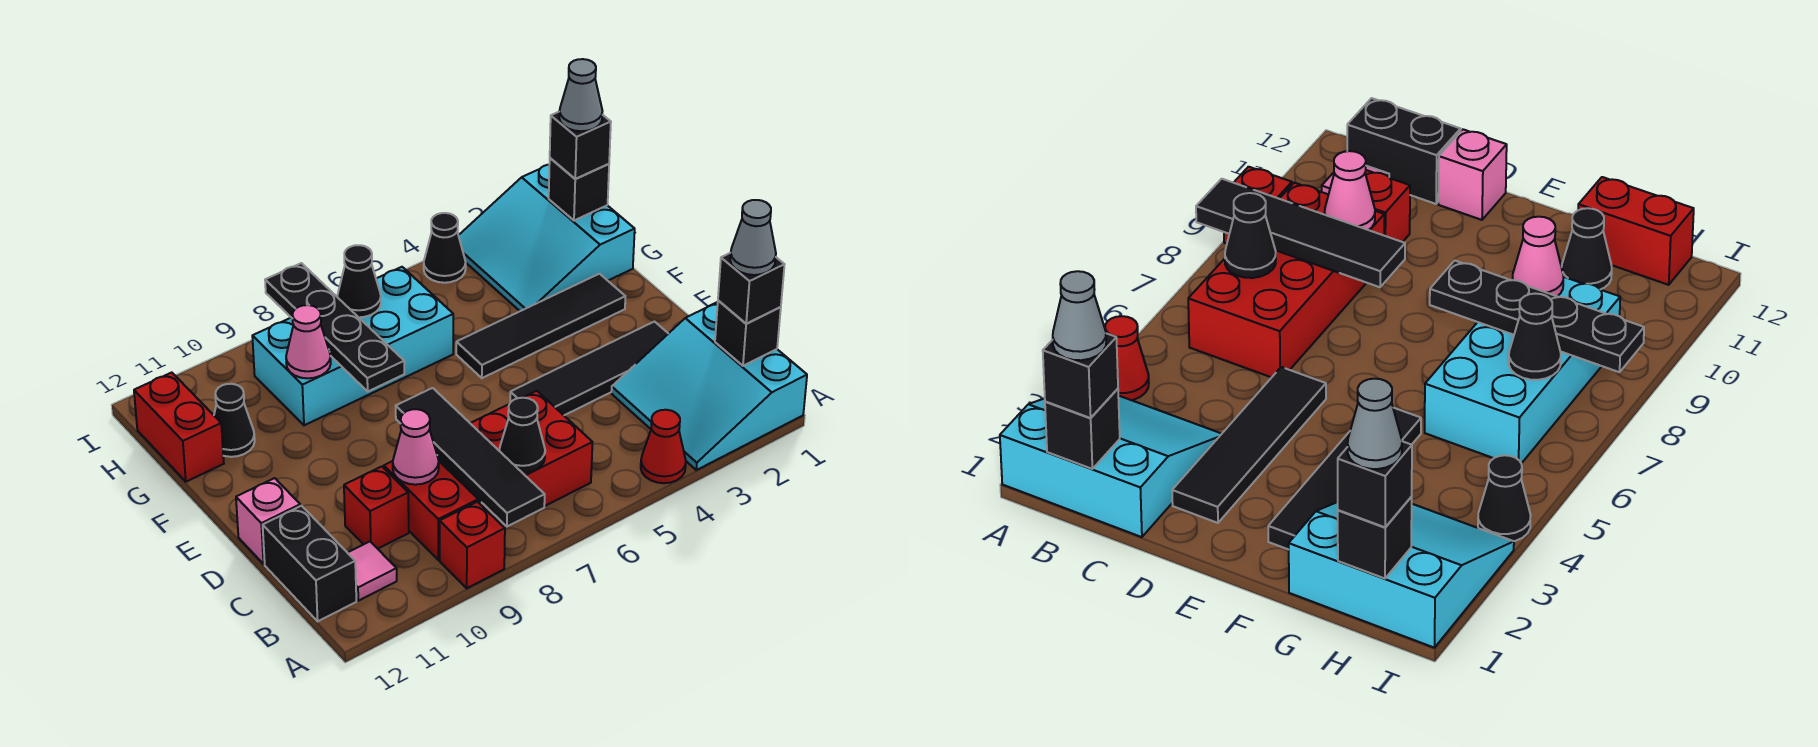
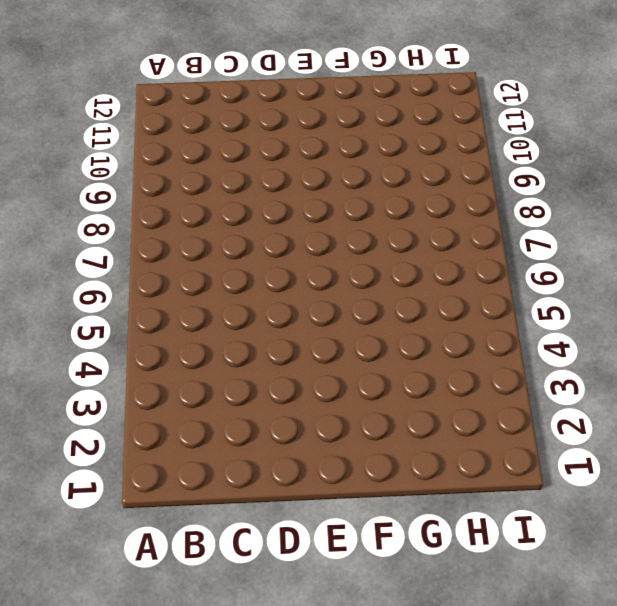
none -> cyan slope A1:C3 level 1 top 1
none -> red cone A4 level 1
none -> red brick A9 level 1

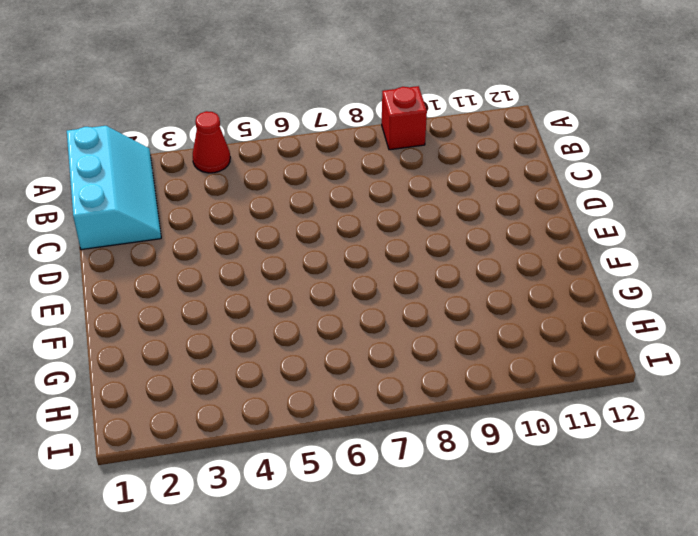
cyan slope A1:C2 level 1 top 1 -> cyan slope A1:C3 level 1 top 1
none -> red brick B6:C9 level 1
none -> pink tile B11 level 1
none -> black brick B12:C12 level 1

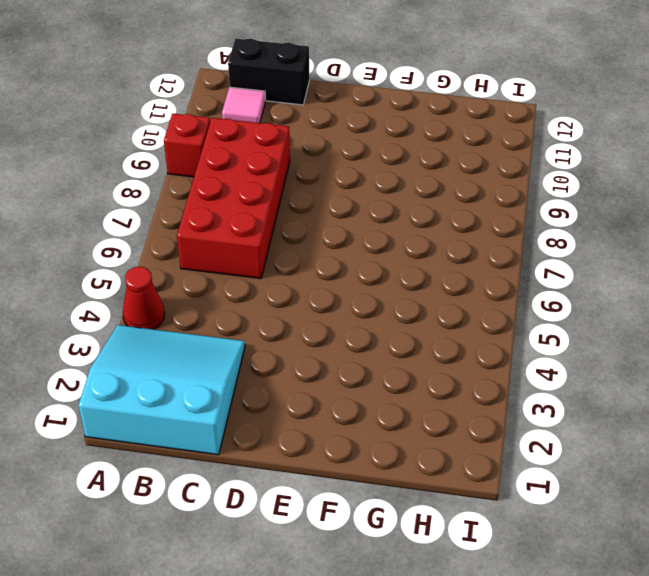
none -> red brick C10 level 1
none -> black tile D2:D5 level 1
none -> pink brick D12 level 1

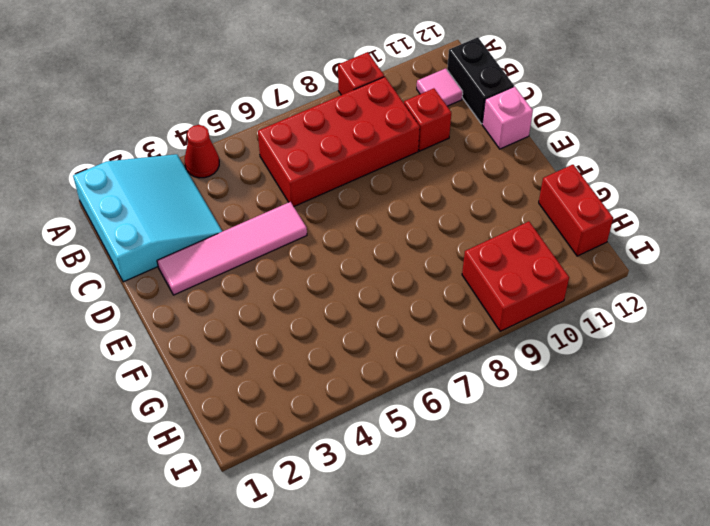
pink tile D2:D5 level 1 -> black tile D2:D5 level 1
red brick H9:I10 level 1 -> cyan brick G6:H9 level 1
none -> black tile F2:F5 level 1
none -> cyan slope G1:I3 level 1 top 1
none -> black cone G11 level 1

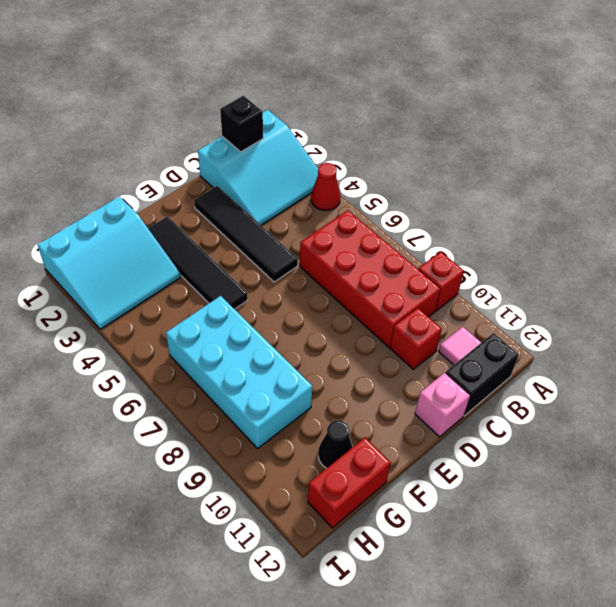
none -> black cone I4 level 1
none -> black tile A8:D8 level 2
none -> black cone B7 level 2

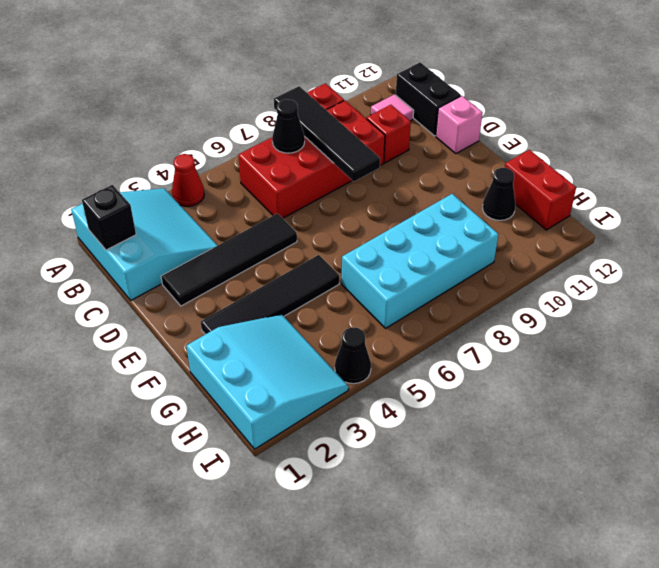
none -> pink cone C9 level 2
none -> black plate F8:I8 level 2
none -> pink cone G9 level 2

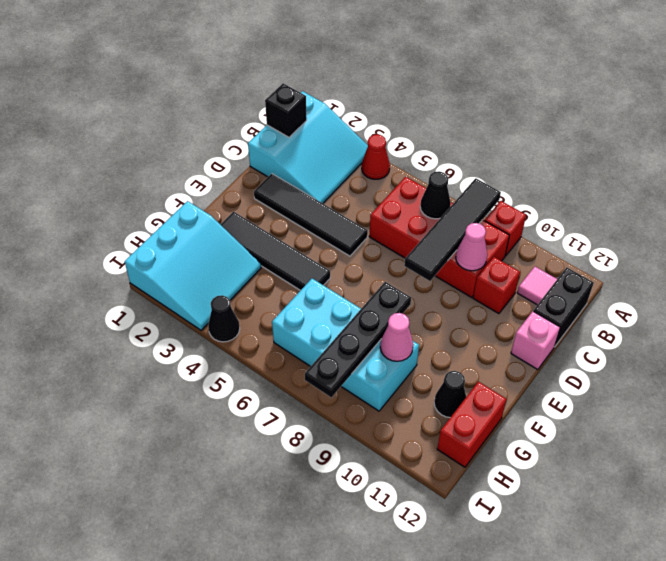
none -> black brick H1 level 2
none -> black cone H7 level 2
none -> black brick B1 level 3

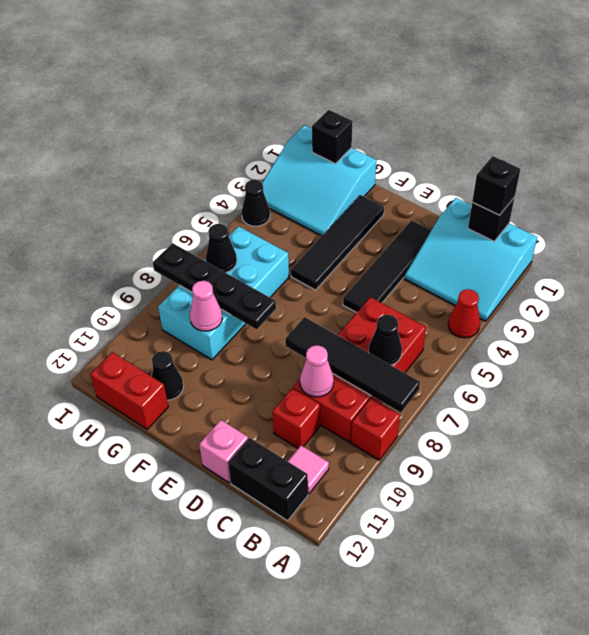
none -> black brick H1 level 3
none -> grey cone B1 level 4
none -> grey cone H1 level 4

